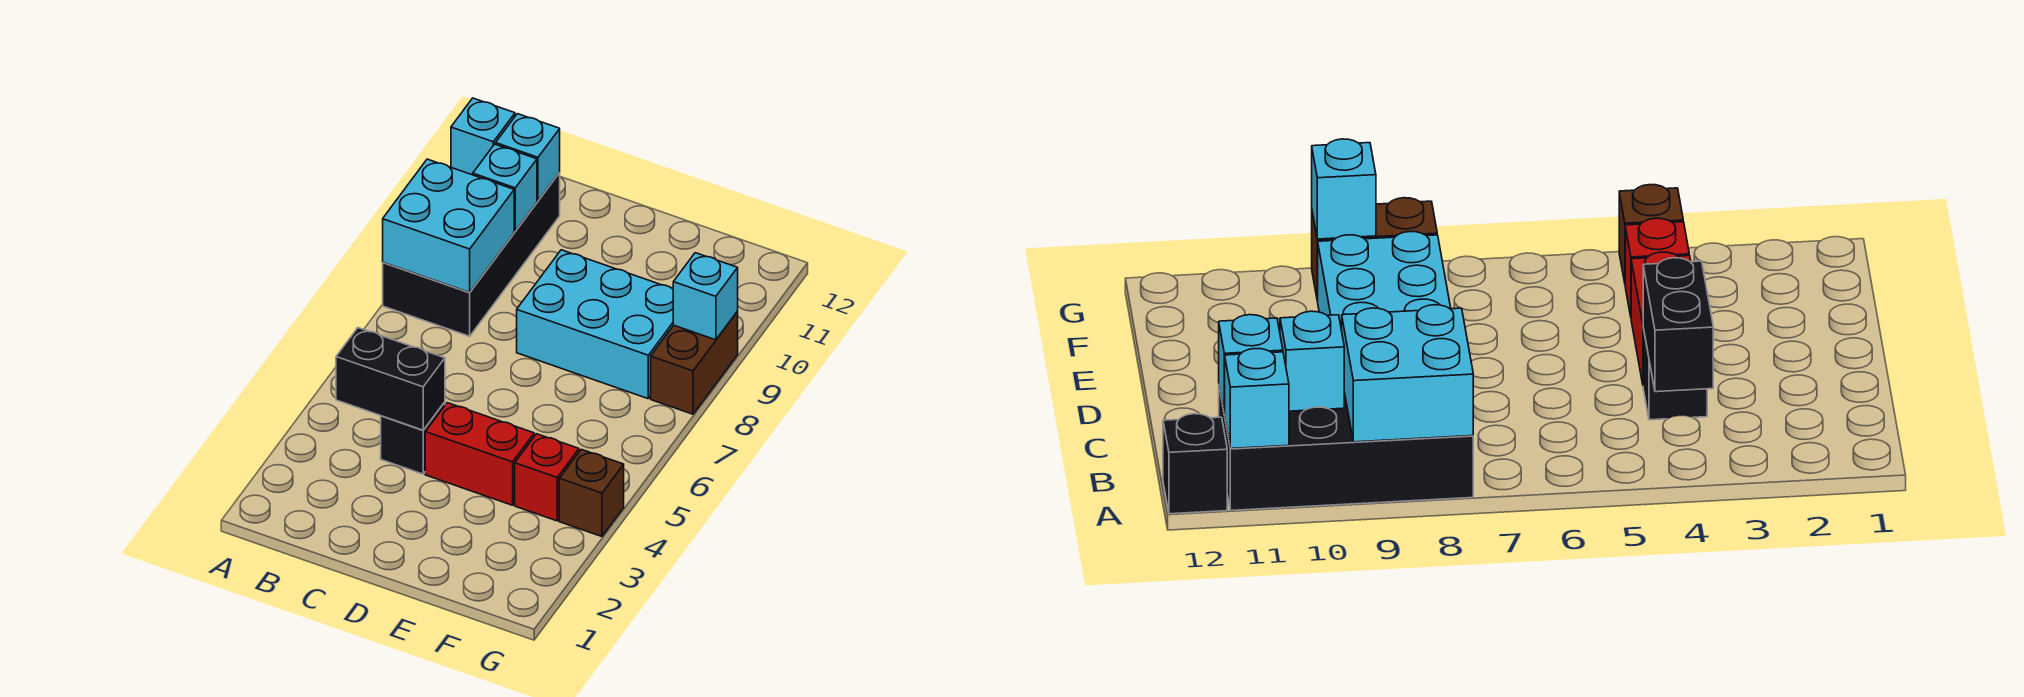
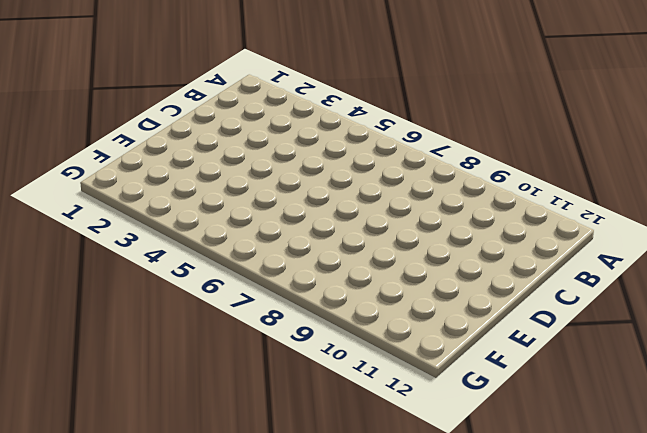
none -> black brick A8:B11 level 1
none -> black brick A12 level 1
none -> black brick C4 level 1

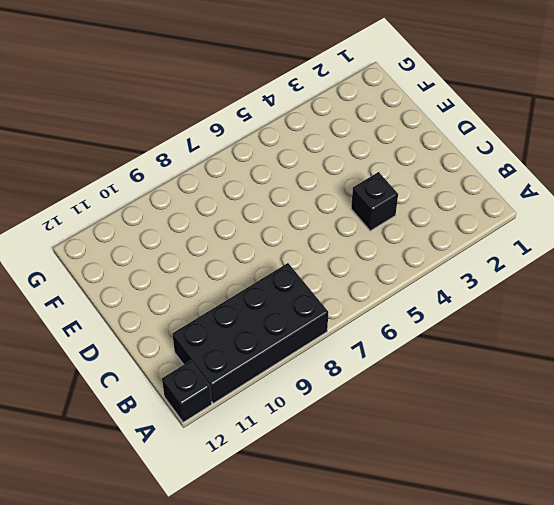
none -> red brick D4:E4 level 1
none -> cyan brick D8:F9 level 1
none -> red brick F4 level 1

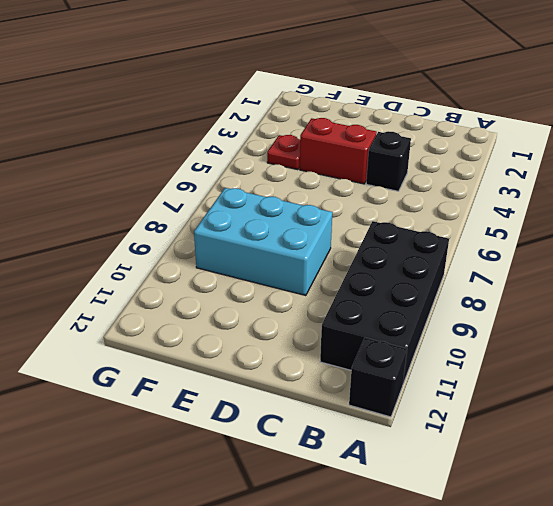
red plate F4 level 1 -> red brick F4 level 1
none -> brown brick G4 level 1
none -> brown brick G8:G9 level 1
none -> cyan brick A8:B9 level 2

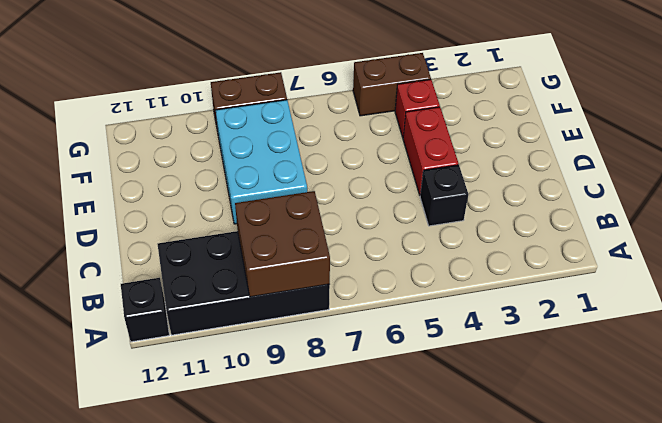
brown brick A8:B9 level 2 -> cyan brick A8:B9 level 2
brown brick G4:G5 level 1 -> brown brick G4 level 1
none -> cyan brick A11 level 2
none -> black brick B4:C4 level 2
none -> cyan brick B10 level 2

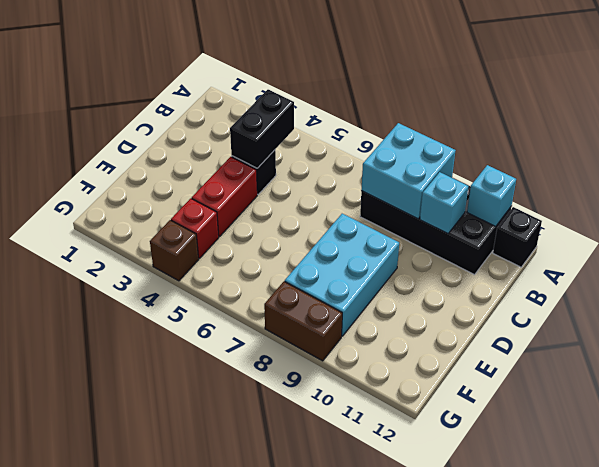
none -> cyan brick B11 level 2
none -> cyan brick G9 level 2

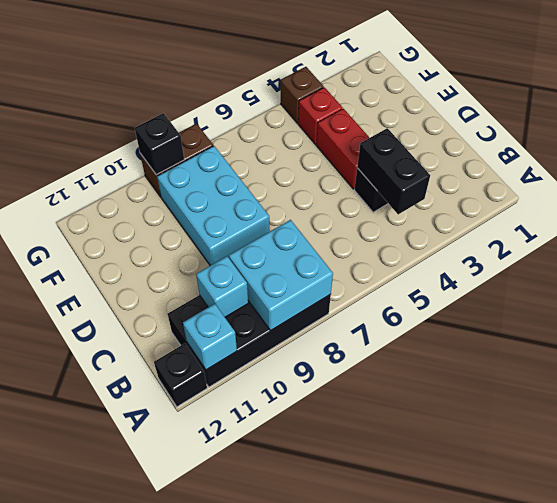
black brick G9 level 2 -> cyan brick G9 level 2
none -> cyan brick B11 level 2

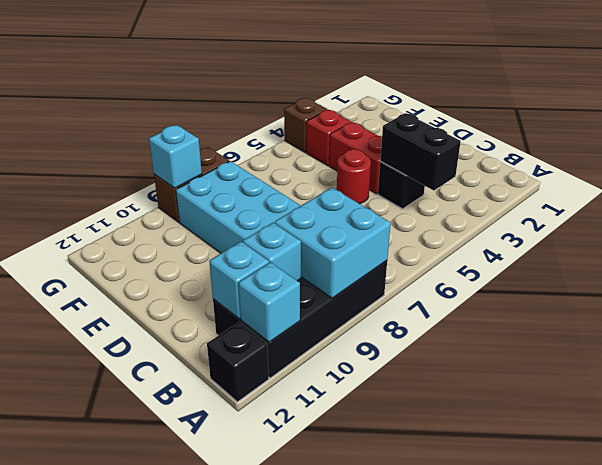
red round brick D5 level 1 -> none

